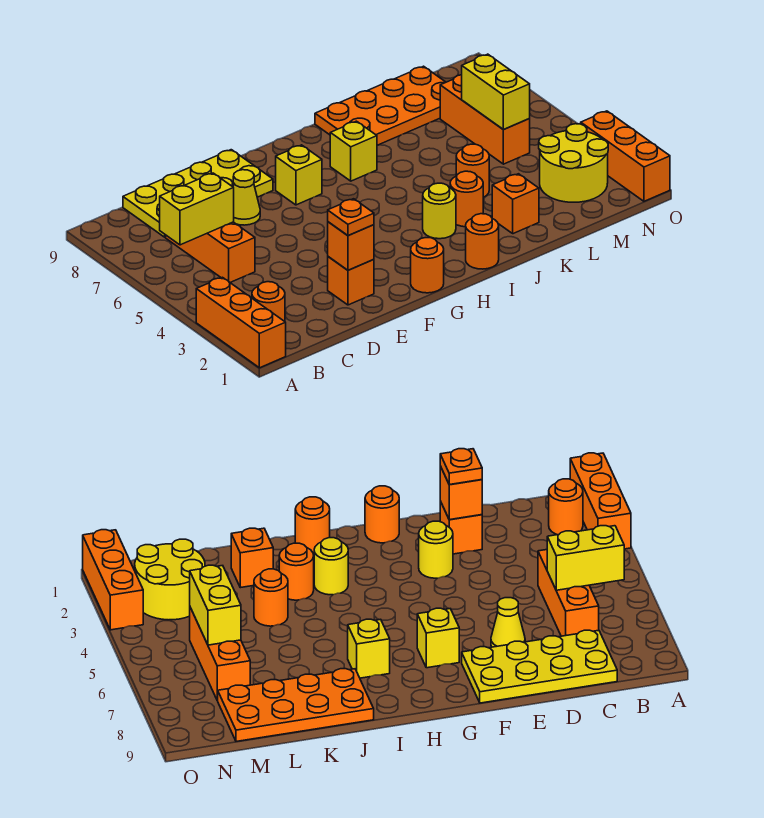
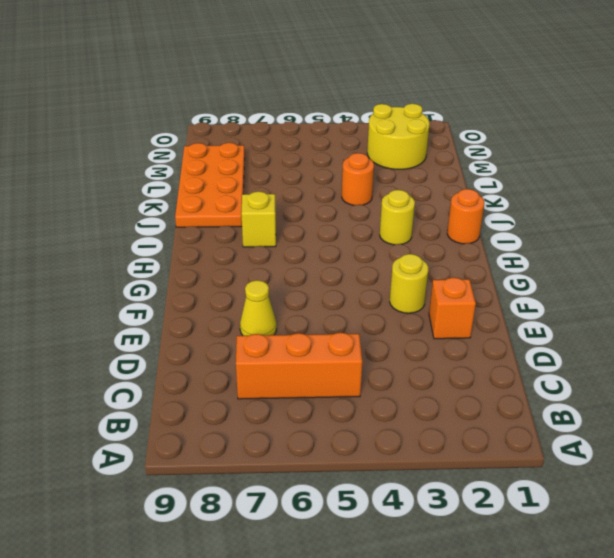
none -> orange brick A1:A3 level 1
none -> orange round brick B2 level 1
none -> yellow plate C8:F9 level 1

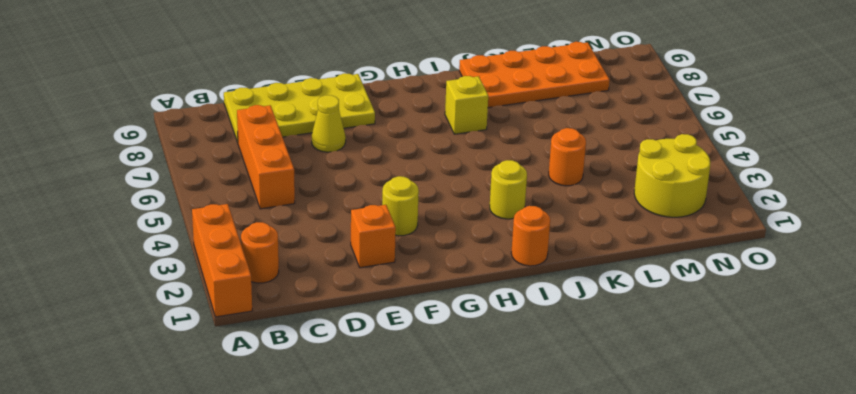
none -> orange round brick G1 level 1
none -> yellow brick G7 level 1
none -> orange round brick J3 level 1

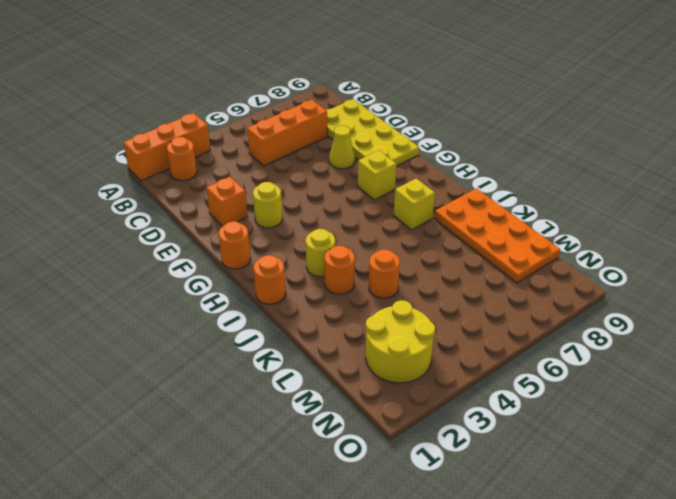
none -> orange brick K2 level 1
none -> orange brick M5:M7 level 1
none -> orange brick O1:O3 level 1

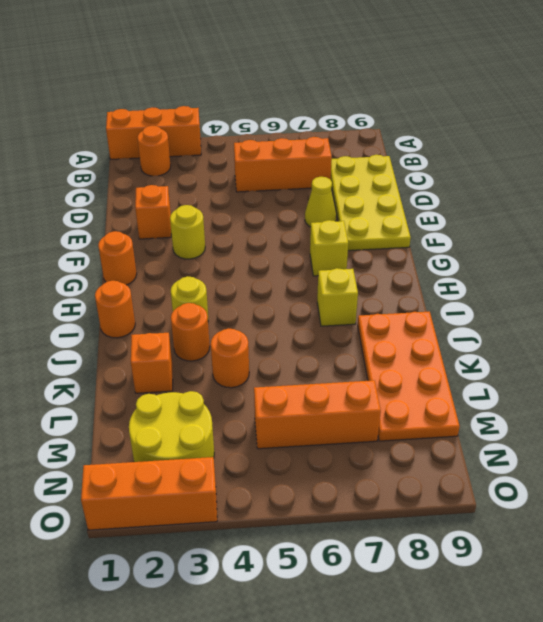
none -> yellow brick B6:C6 level 2
none -> orange brick E2 level 2
none -> yellow brick M5:M6 level 2

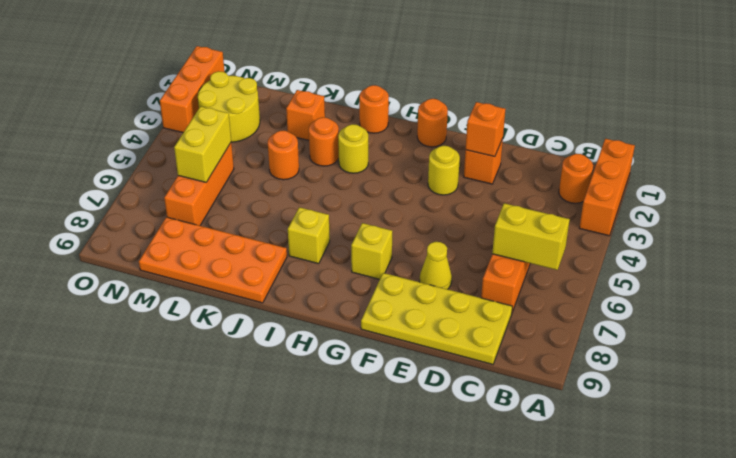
none -> orange plate E2 level 3

